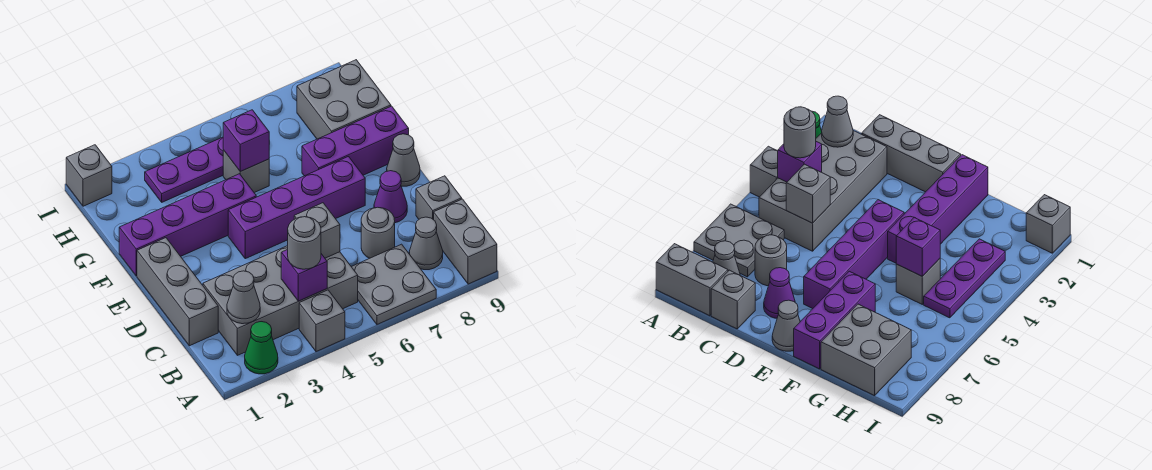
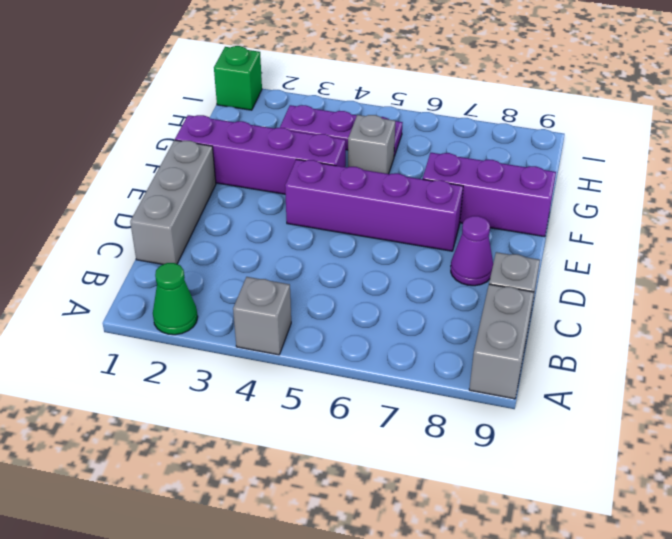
green brick I1 level 1 -> grey brick I1 level 1
none -> grey plate A6:B7 level 1
none -> grey brick B2:C5 level 1
none -> grey cone B8 level 1

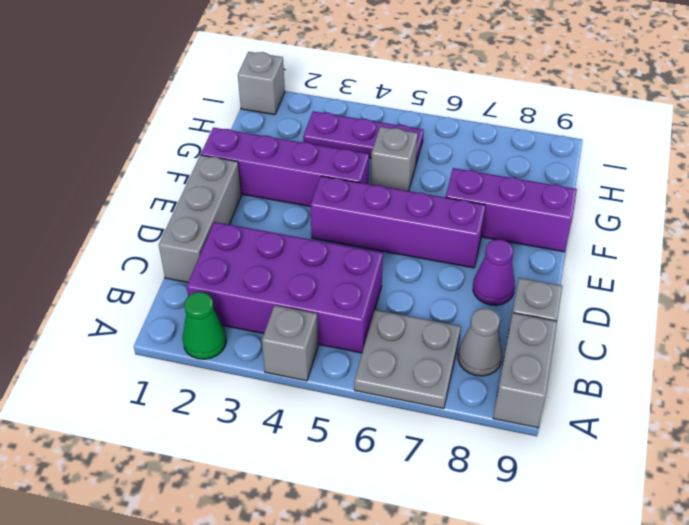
purple brick B2:C5 level 1 -> grey brick B2:C5 level 1
none -> grey round brick C7 level 1
none -> grey cone E9 level 1
none -> grey brick G8:H9 level 1

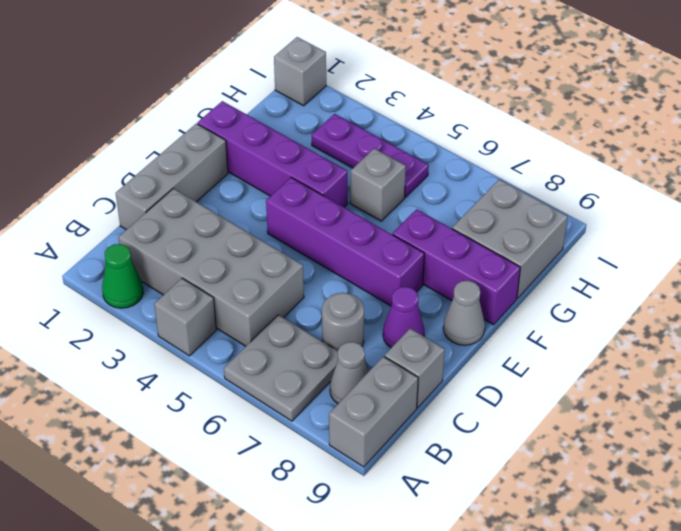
none -> grey cone B2 level 2
none -> purple brick B4 level 2
none -> grey brick C5 level 2

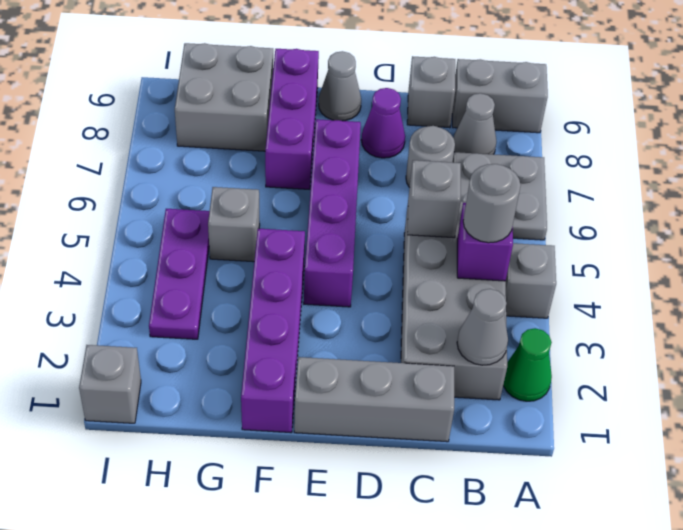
none -> purple brick G5 level 2

